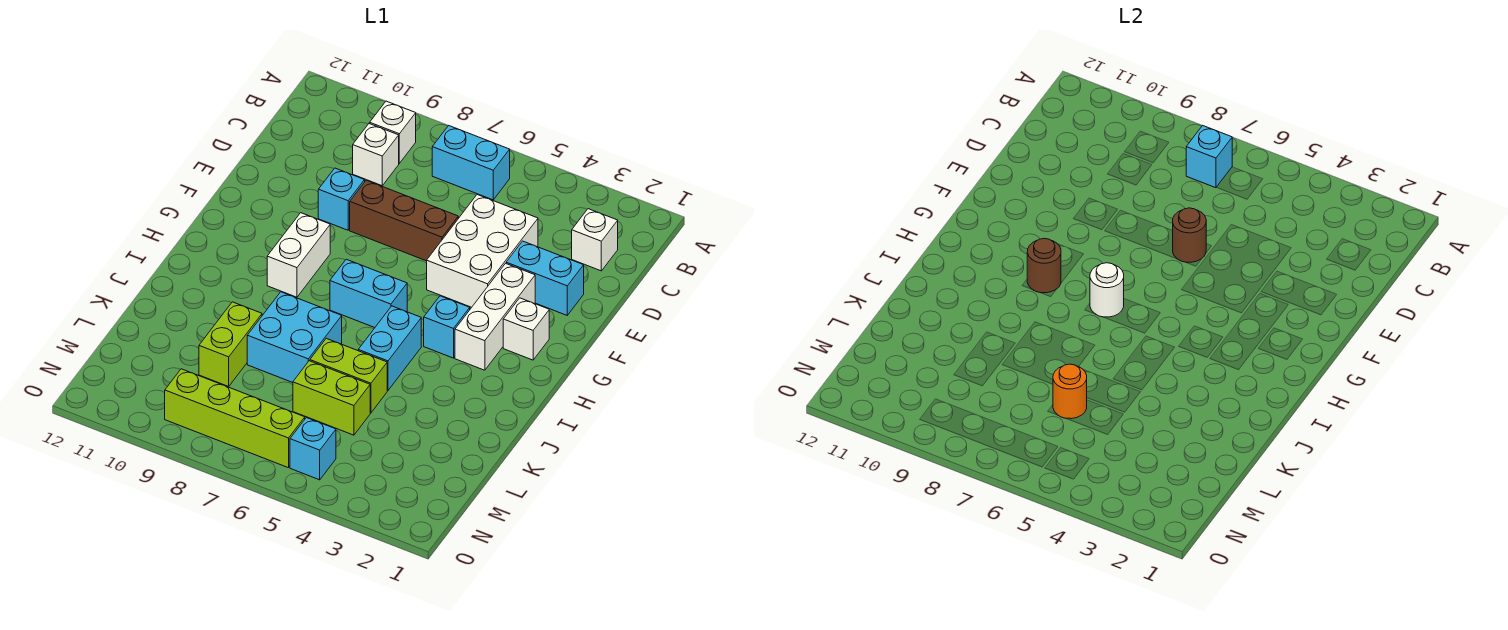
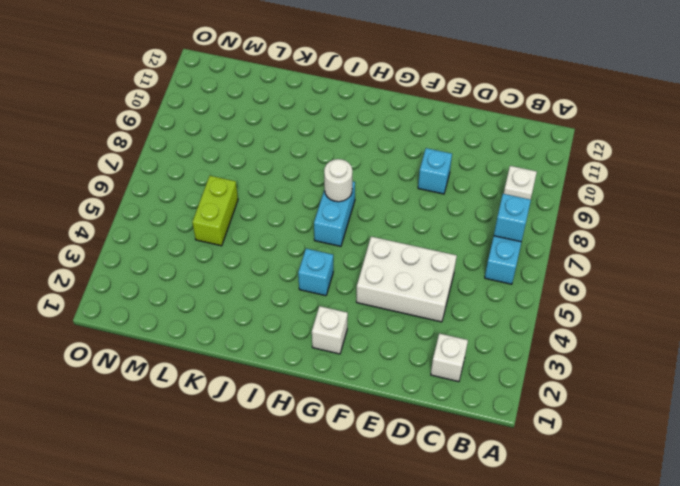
none -> white brick C9 level 1
none -> cyan brick E2:E3 level 1
none -> brown brick E6:E8 level 1

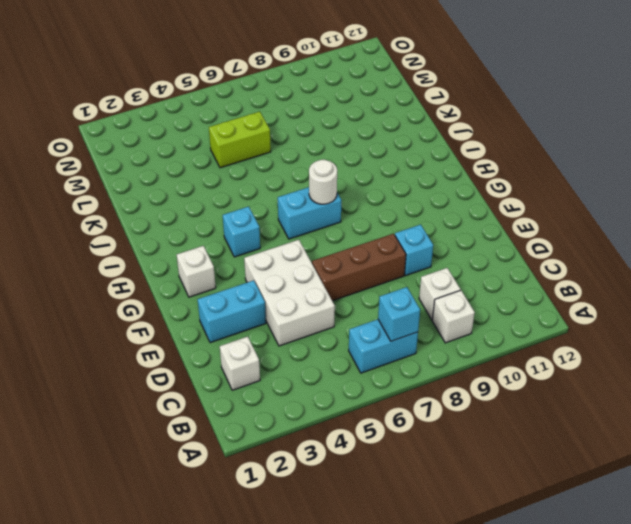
none -> white brick F3:H3 level 1
none -> white brick G9:H9 level 1
none -> cyan brick I5:J5 level 1

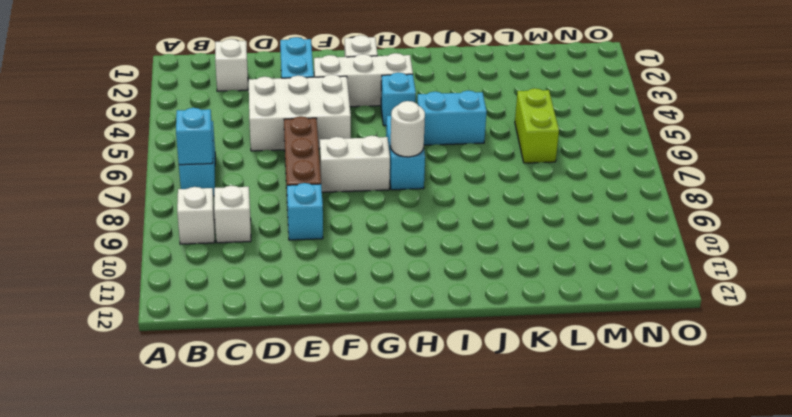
white brick F7:G7 level 1 -> white brick G9:H9 level 1
none -> cyan brick J7:K8 level 1
none -> lime brick K5:K6 level 1
none -> lime brick K9:L9 level 1

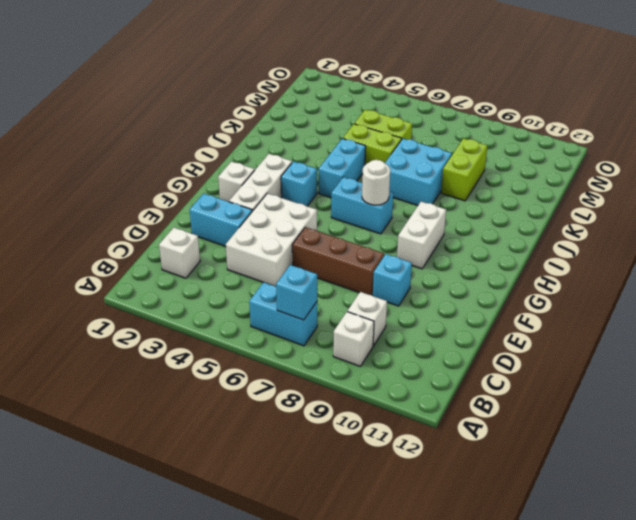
none -> cyan brick N5 level 1
none -> lime brick N6:N9 level 1
none -> brown round brick E6 level 2

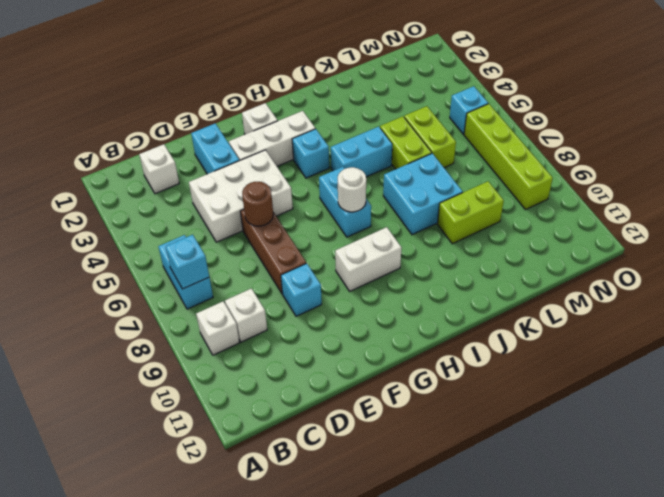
none -> brown round brick H9 level 2
none -> orange round brick L6 level 2

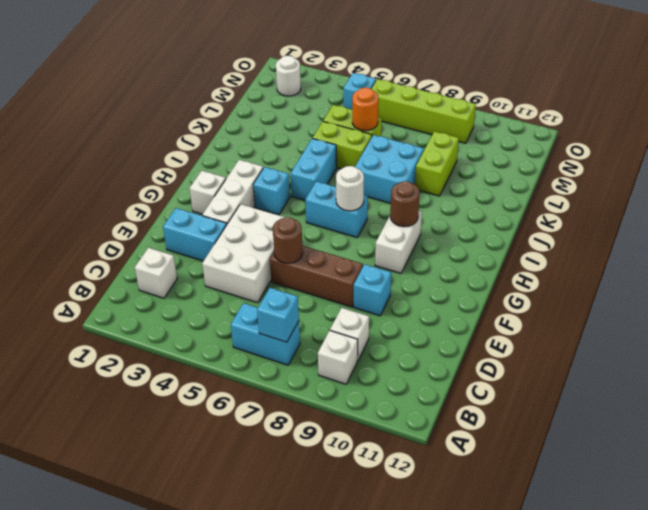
white round brick N2 level 1 -> none

